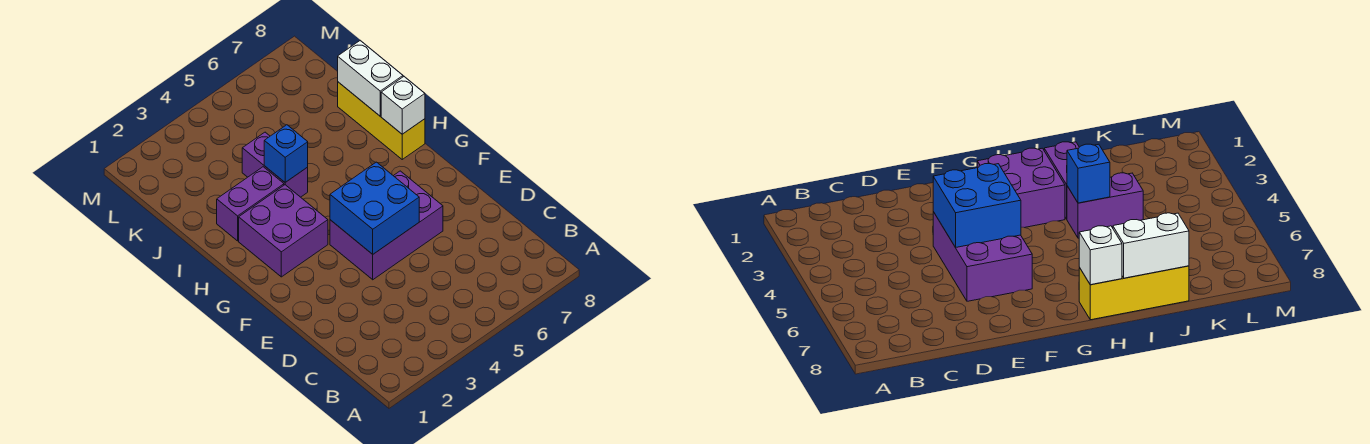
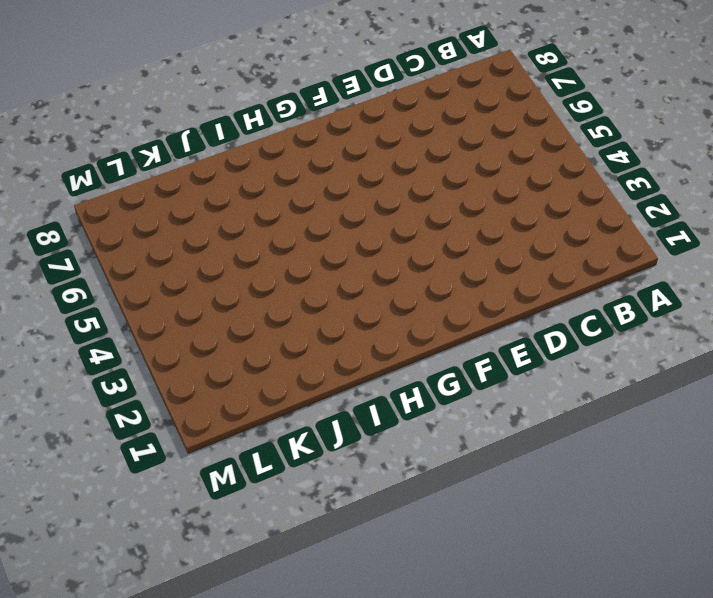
none -> purple brick E4:F6 level 1
none -> purple brick G2:H3 level 1

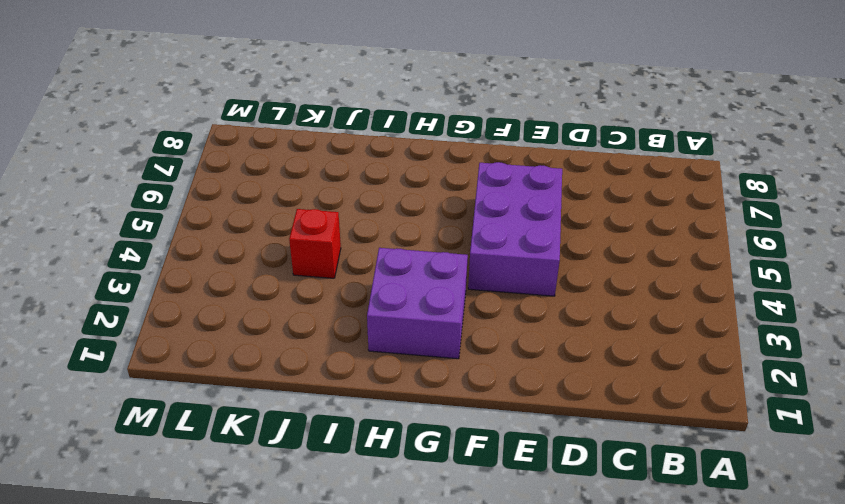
red brick J4 level 1 -> purple brick I4:J4 level 1
none -> yellow brick H8:J8 level 1
none -> purple brick I2:I3 level 1

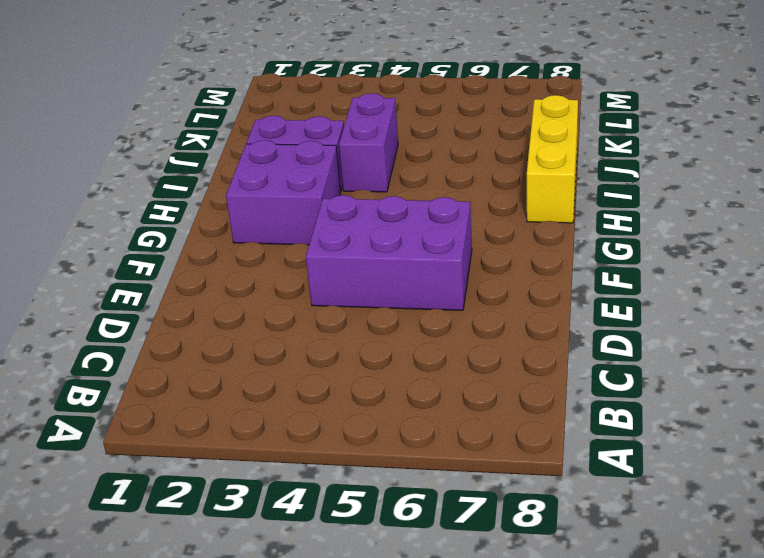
none -> blue brick E4:F5 level 2
none -> white brick H8 level 2

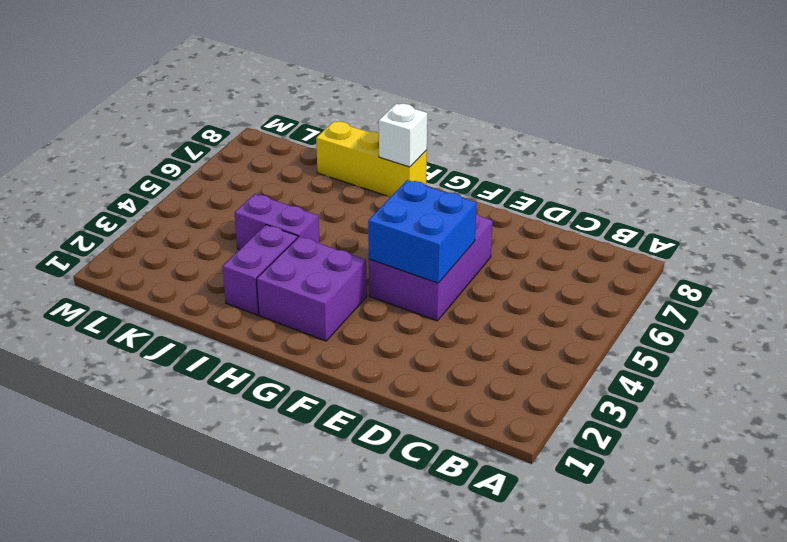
none -> blue brick I4 level 2
none -> white brick I8:J8 level 2

